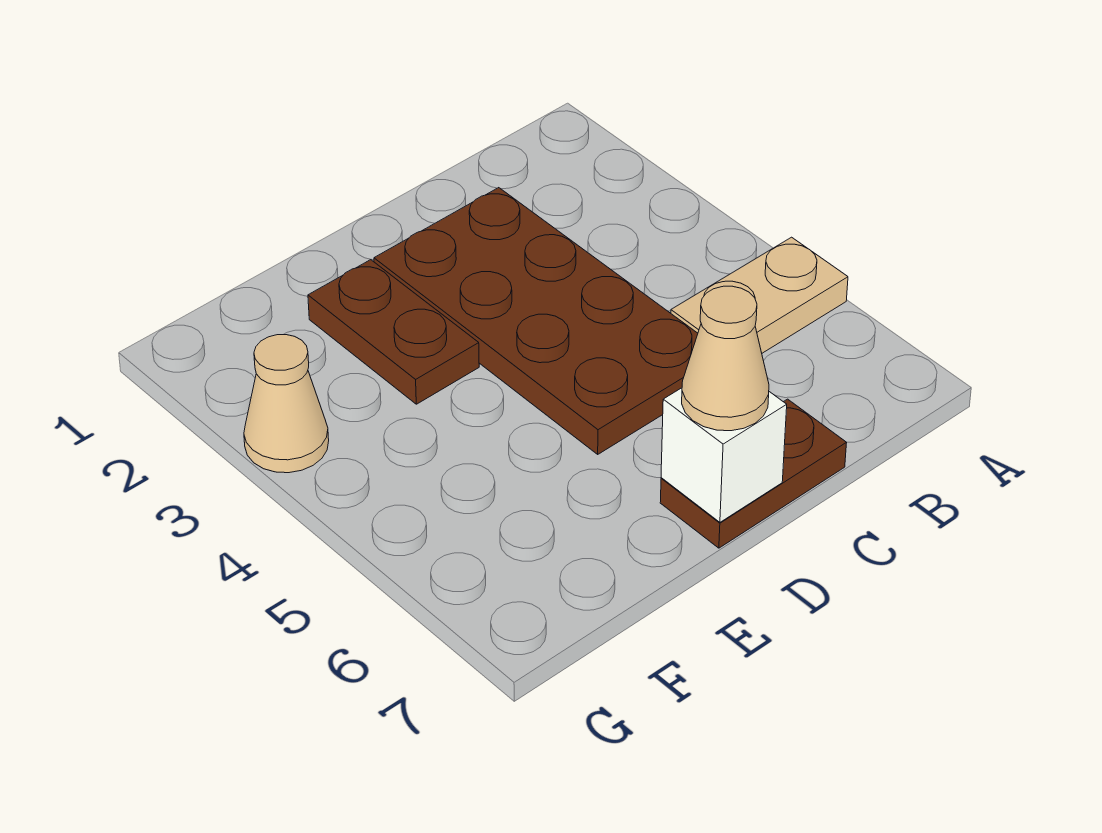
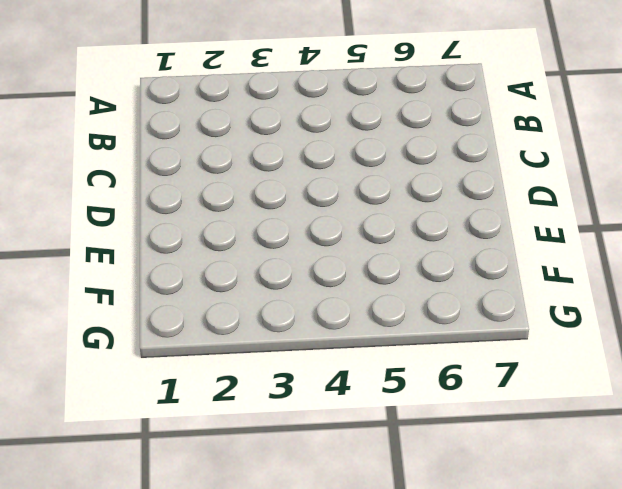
none -> tan plate A5:B5 level 1
none -> brown plate C2:D5 level 1

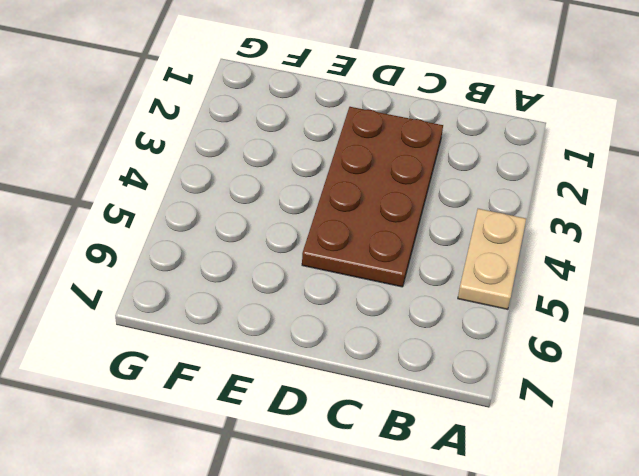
tan plate A4:A5 level 1 -> tan plate A5:B5 level 1
none -> brown plate C7:D7 level 1
none -> brown plate E2:E3 level 1

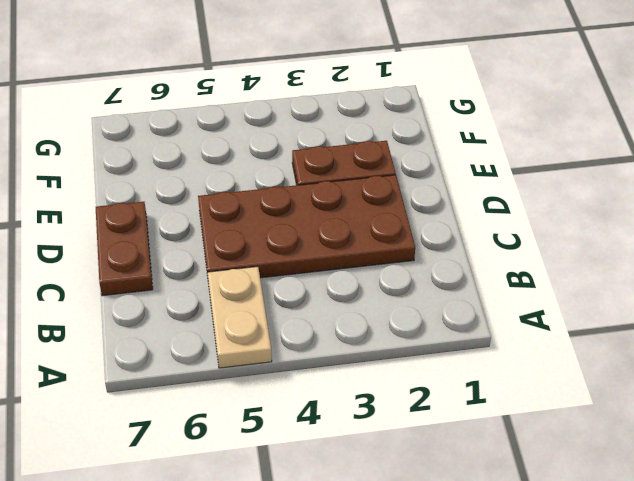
none -> tan cone G3 level 1
none -> white brick D7 level 2

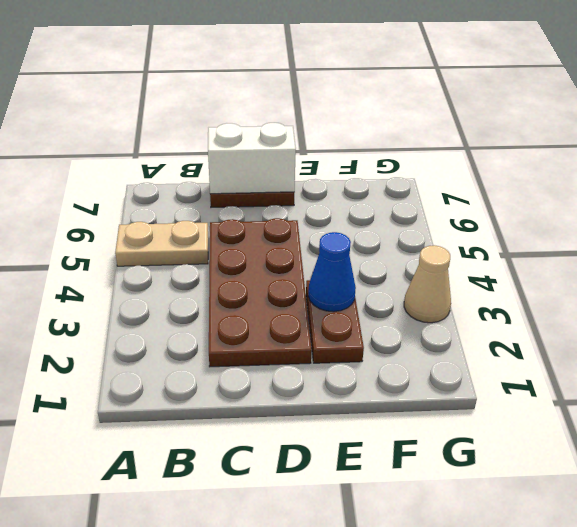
white brick C7:D7 level 2 -> white brick D7 level 2
blue cone E3 level 2 -> none
none -> tan cone D7 level 3

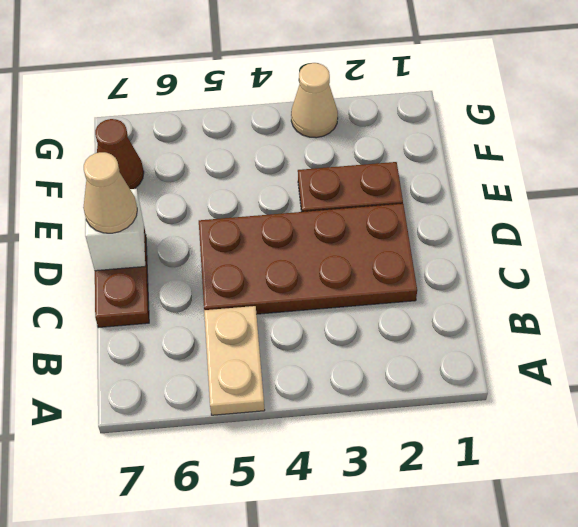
brown cone F7 level 1 -> none

